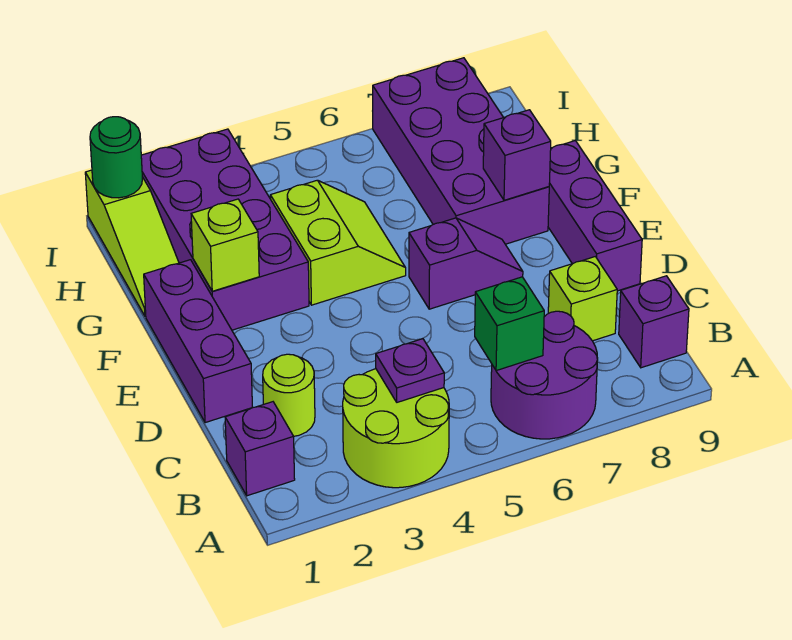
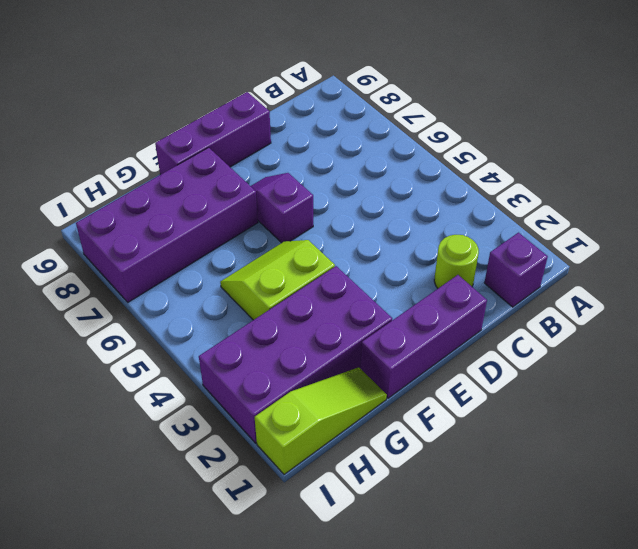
none -> lime round brick A3:B4 level 1
none -> purple round brick A6:B7 level 1
none -> purple brick B9 level 1

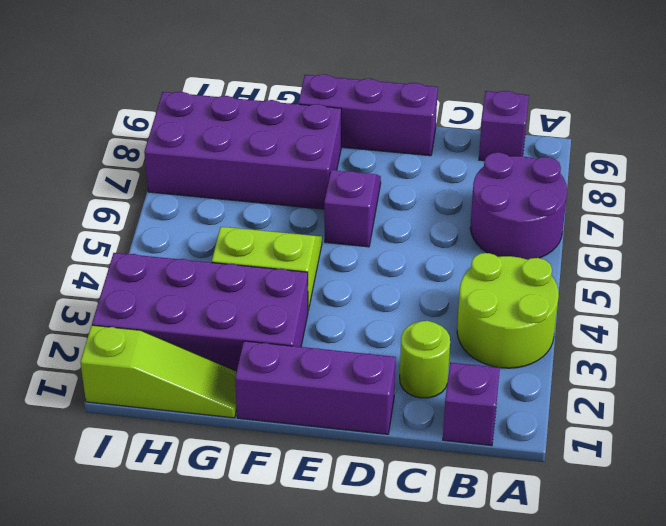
none -> lime brick C8 level 1
none -> purple plate B4 level 2
none -> green brick B6 level 2

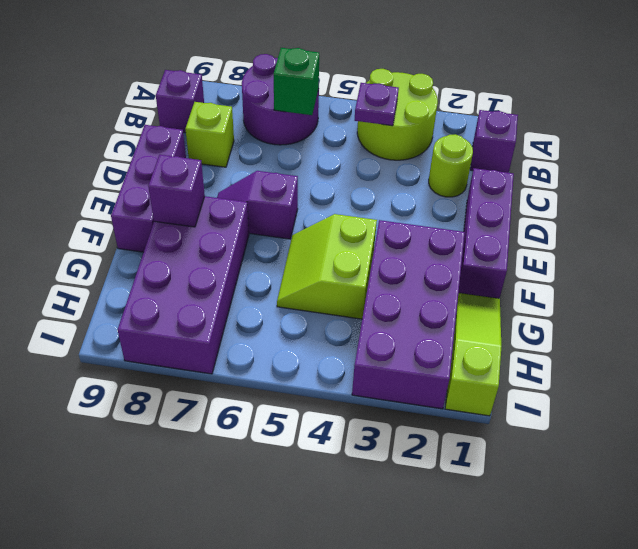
none -> lime brick F2 level 2
none -> green round brick I1 level 2

